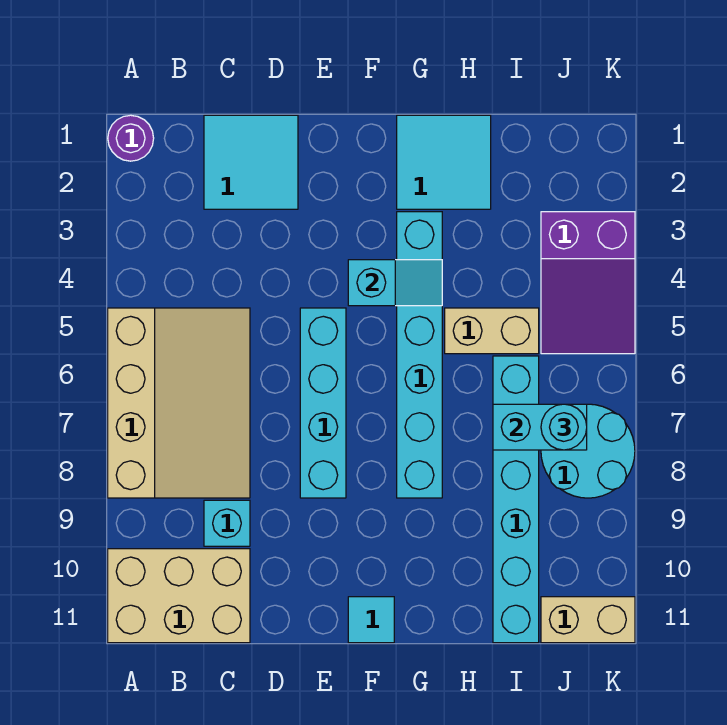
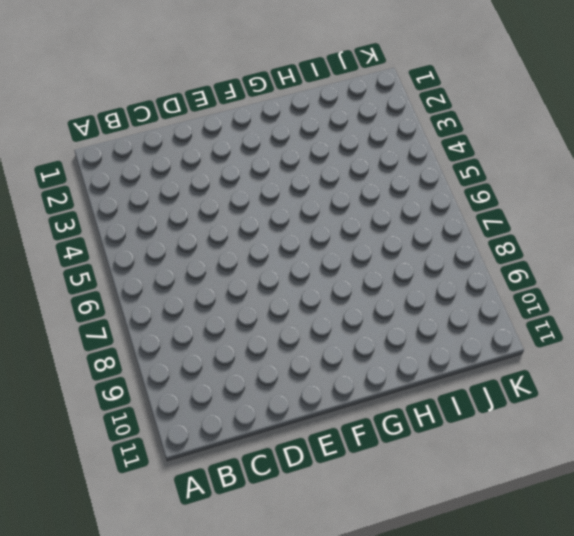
none -> purple round brick A1 level 1
none -> tan slope A5:C8 level 1 top A
none -> tan brick A10:C11 level 1

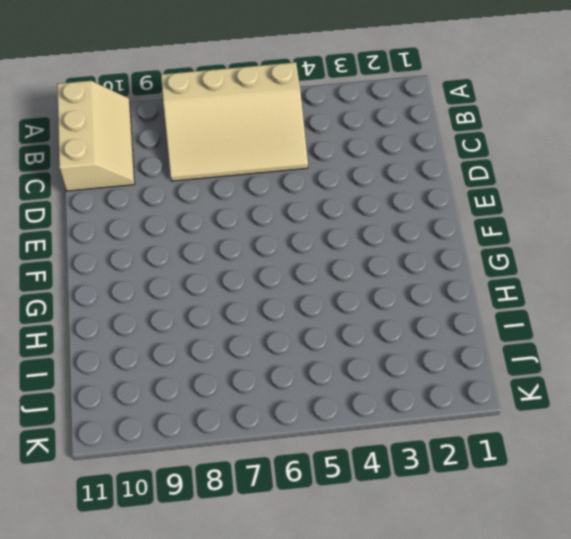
tan slope A10:C11 level 1 top 11 -> tan brick A10:C11 level 1
none -> purple round brick A1 level 1
none -> cyan tile C1:D2 level 1
none -> cyan brick C9 level 1

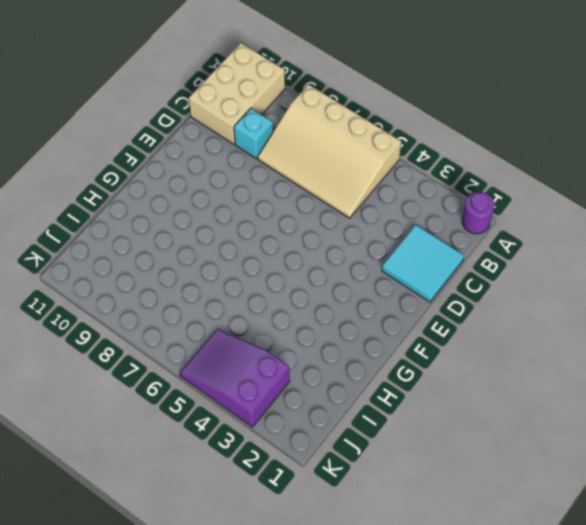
none -> cyan brick E5:E8 level 1
none -> cyan tile F11 level 1
none -> cyan tile G1:H2 level 1

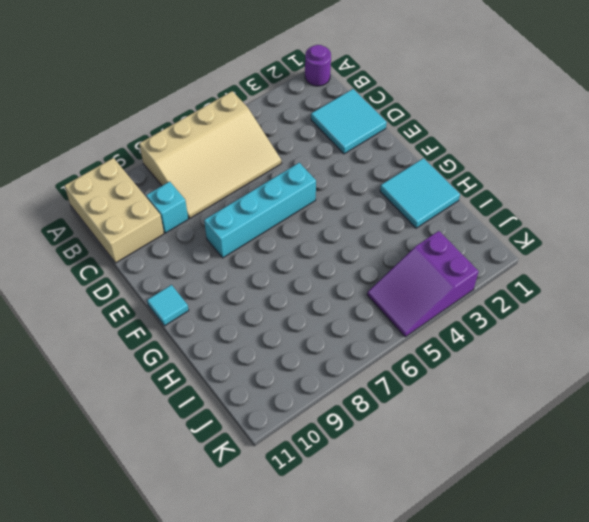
none -> cyan brick G3:G8 level 1
none -> tan brick H5:I5 level 1
none -> cyan brick I6:I11 level 1

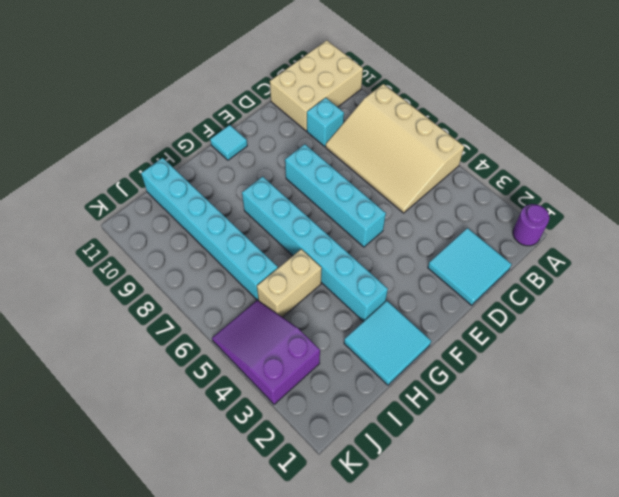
none -> cyan round brick J7:K8 level 1
none -> tan brick J11:K11 level 1
none -> cyan slope F4:G4 level 2 top F

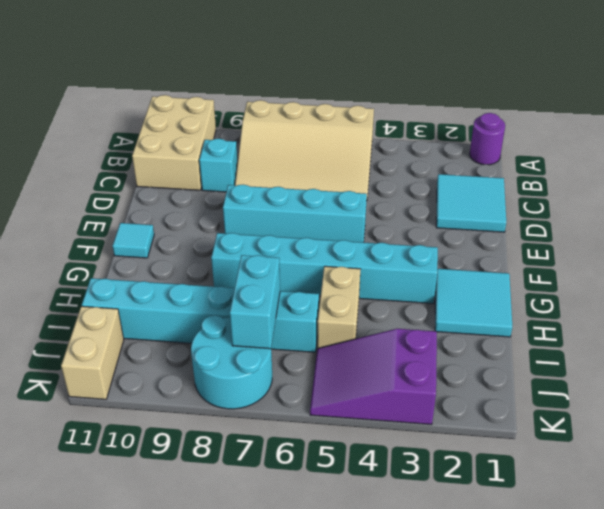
none -> cyan slope F4:G4 level 2 top F
none -> cyan round brick J7 level 3

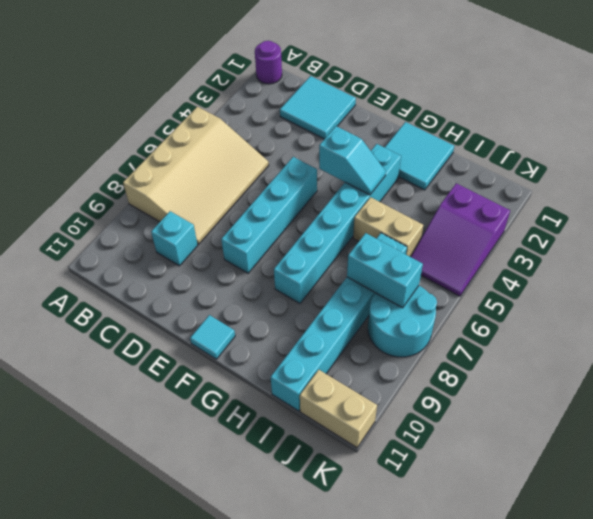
none -> tan brick A10:C11 level 1
none -> cyan round brick J7 level 3

